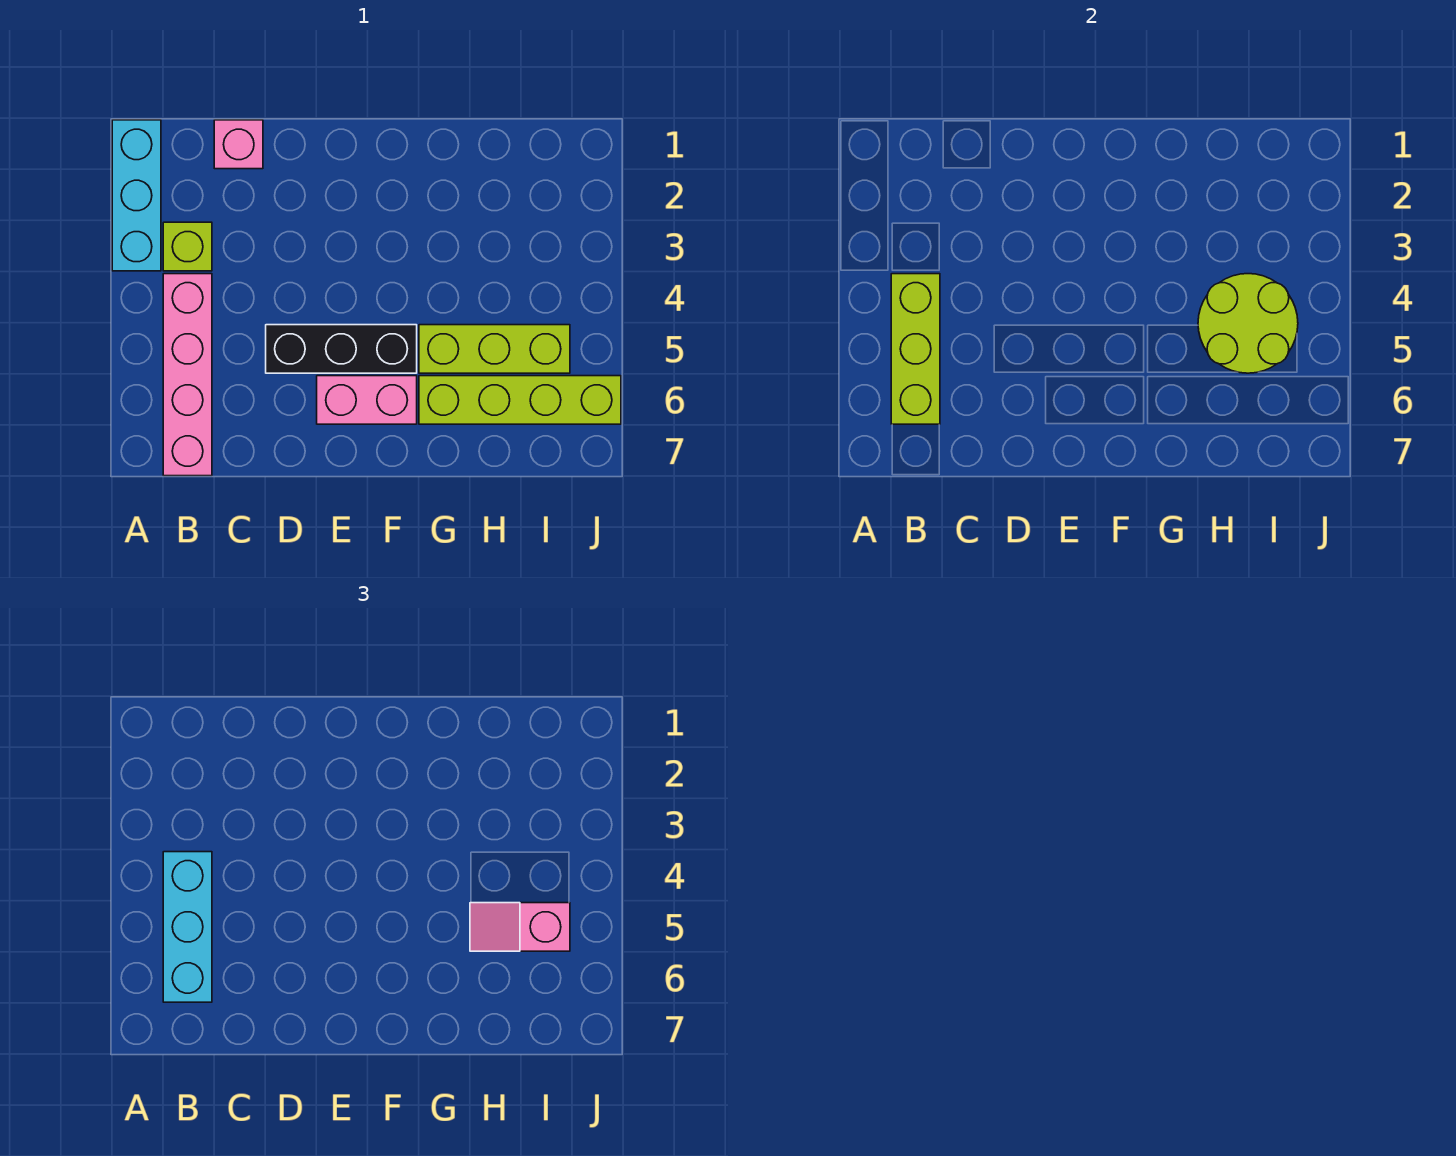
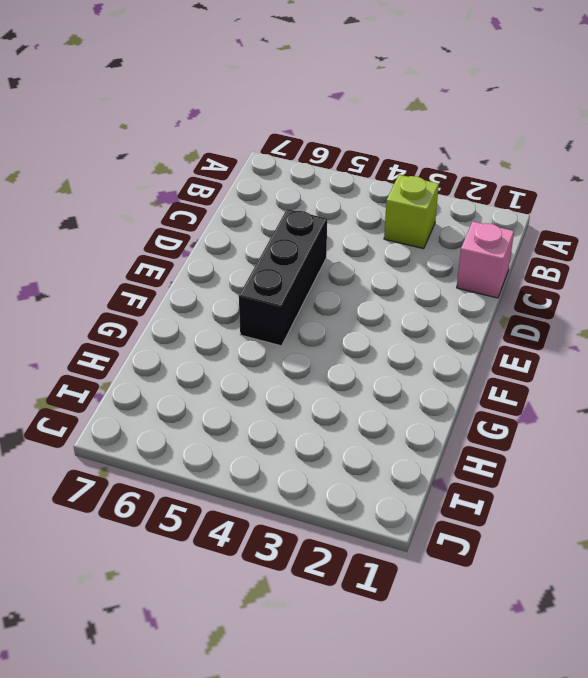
none -> cyan brick A1:A3 level 1
none -> pink brick B4:B7 level 1
none -> pink brick E6:F6 level 1

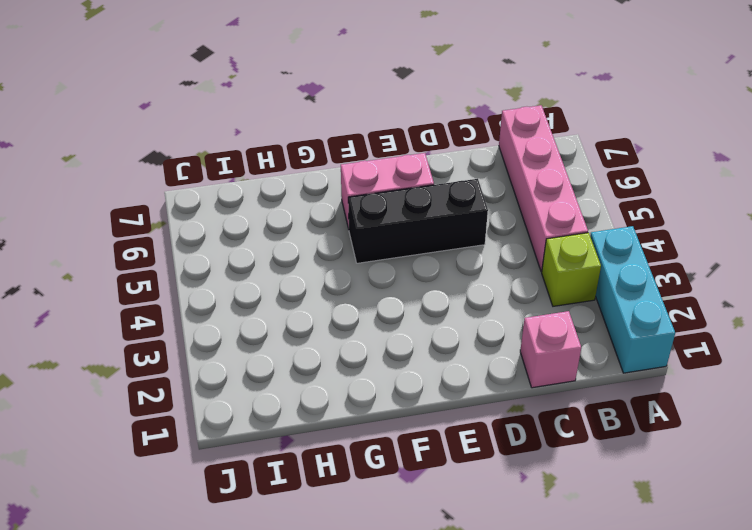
none -> lime brick G5:I5 level 1
none -> lime brick G6:J6 level 1
none -> lime brick B4:B6 level 2

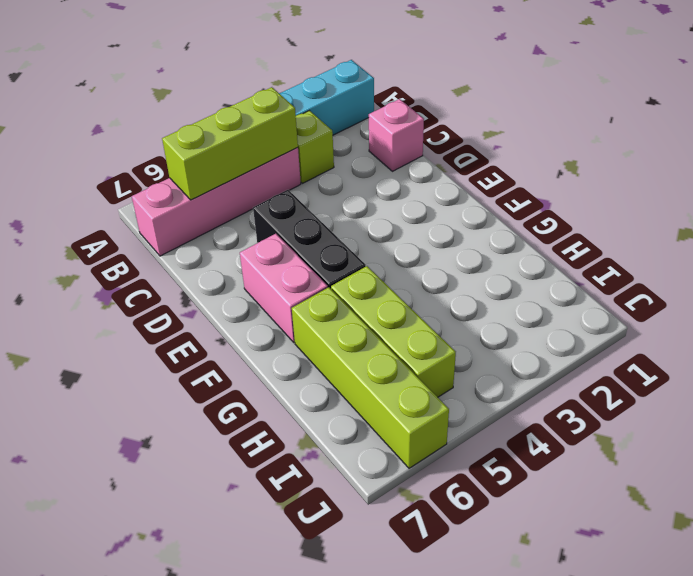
none -> lime round brick H4:I5 level 2
none -> cyan brick B4:B6 level 3
none -> pink slope H5:I5 level 3 top I

